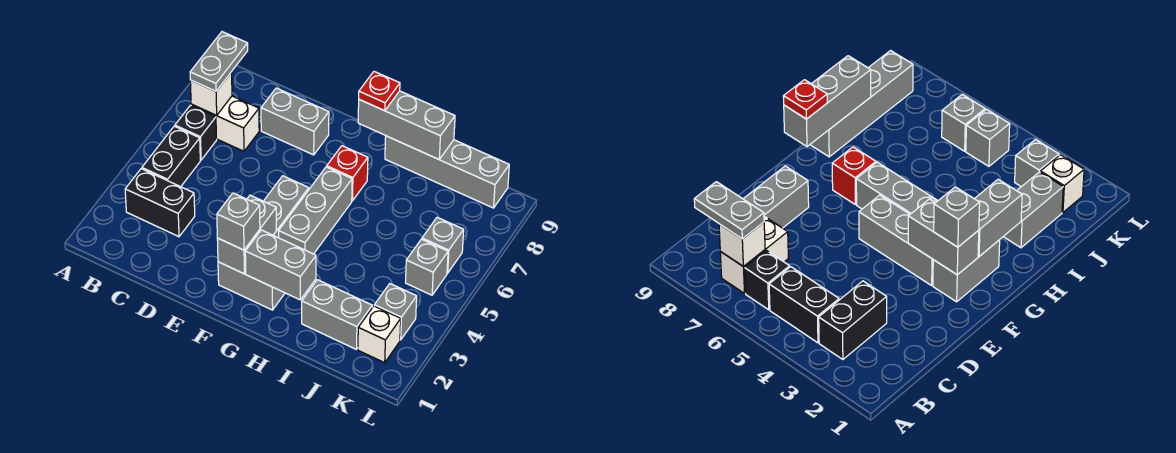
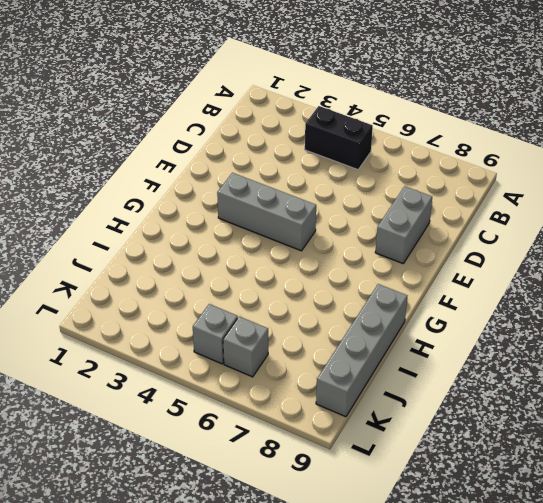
none -> black brick B3:C3 level 1
none -> black brick B6 level 1
none -> white brick B7:C7 level 1

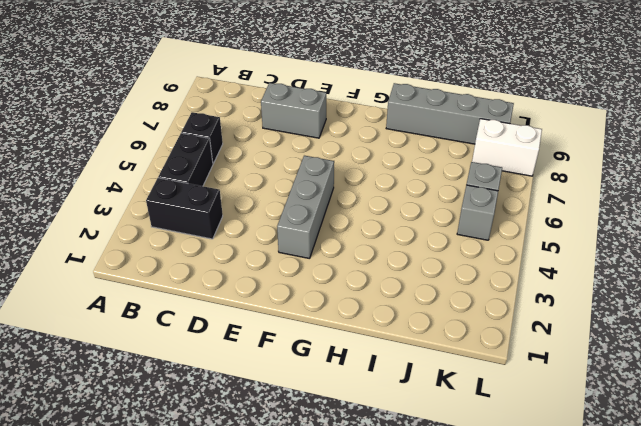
white brick K8:L8 level 1 -> white brick B7:C7 level 1
none -> grey brick F2:G2 level 1
none -> grey brick G4:G6 level 1
none -> red brick G7 level 1

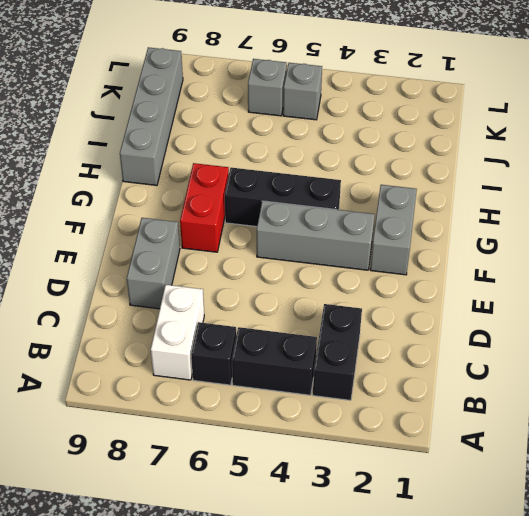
red brick F7:G7 level 1 -> red brick G7 level 1
black brick G4:G6 level 1 -> grey brick G4:G6 level 1
none -> grey brick I2:J2 level 1
none -> white brick K2 level 1
none -> grey brick K3 level 1

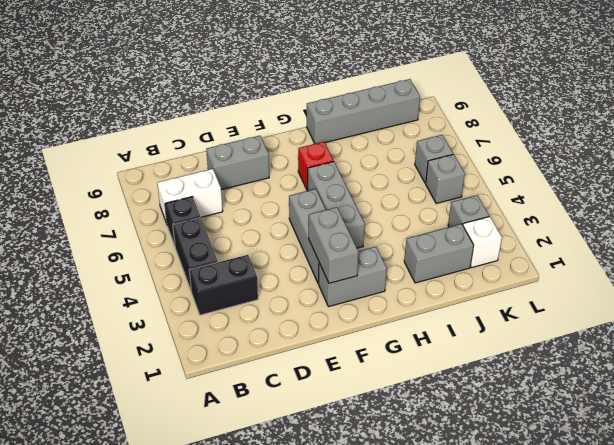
none -> white brick B7 level 2
none -> grey brick G2:H2 level 2
none -> grey brick G9:I9 level 2

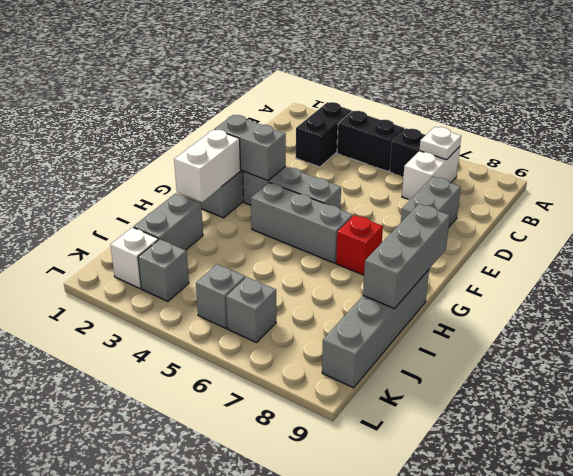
white plate B7 level 2 -> white brick B7 level 2
white brick G2:H2 level 2 -> grey brick G2:H2 level 2
none -> grey plate B7:B8 level 3
none -> grey brick F2 level 3
none -> red plate G9 level 3

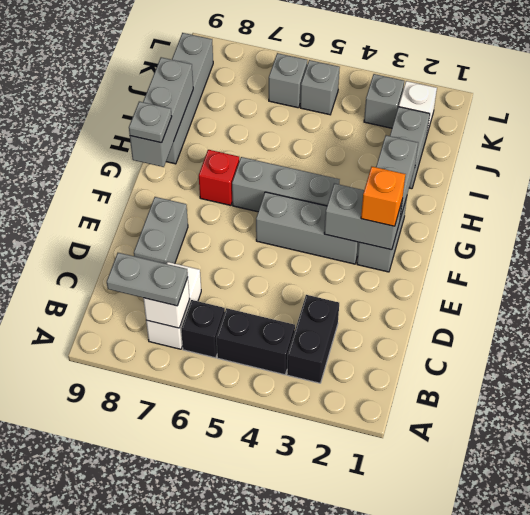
orange brick F2 level 3 -> grey brick F2 level 3
grey plate G9 level 3 -> red plate G9 level 3

